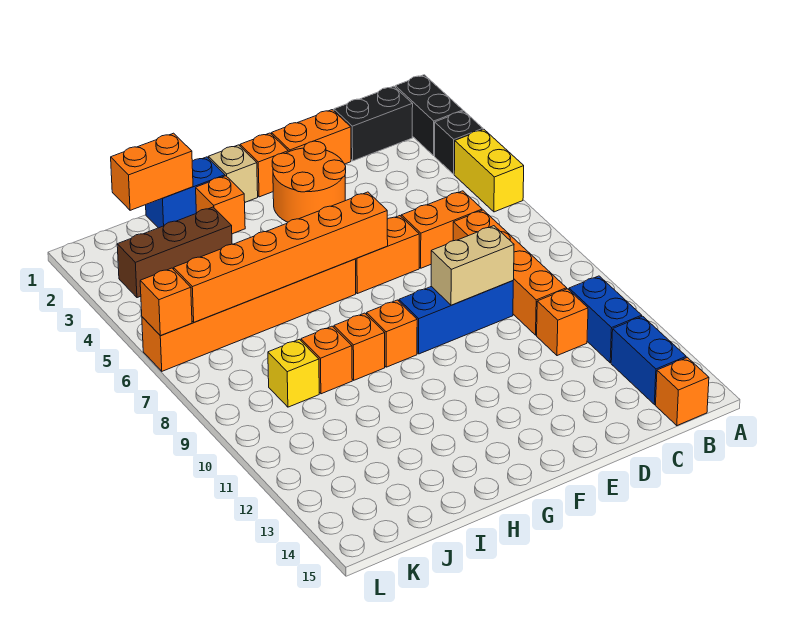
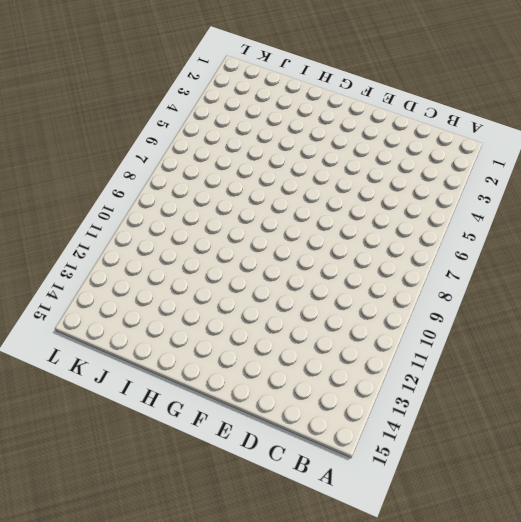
none -> black brick A1:A2 level 1
none -> black brick A3 level 1
none -> yellow brick A4:A5 level 1

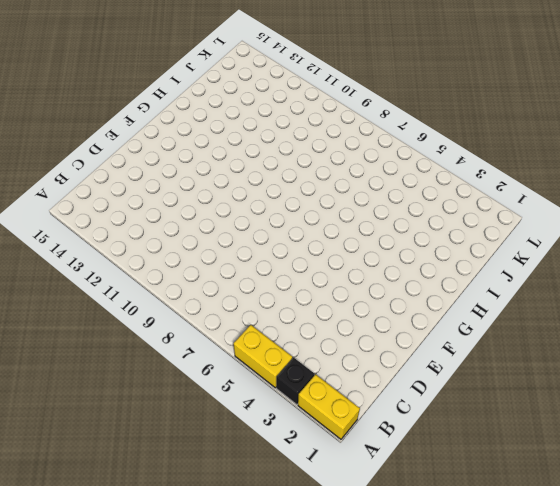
yellow brick A1:A2 level 1 -> black brick A1:A2 level 1
none -> black brick B1:C1 level 1
none -> blue brick B11:B12 level 1
none -> blue brick B13:B14 level 1

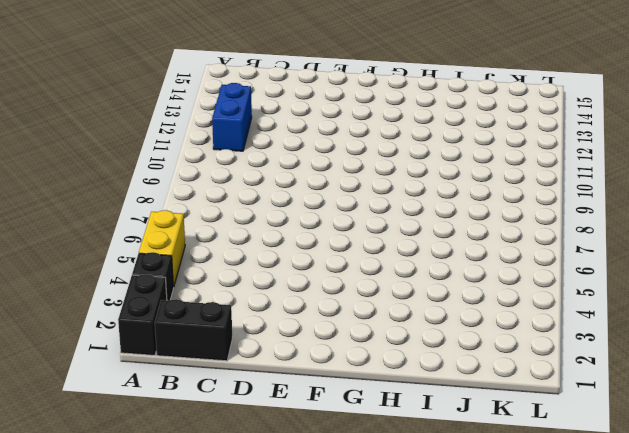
none -> blue brick B13:B14 level 1
none -> orange brick B15 level 1
none -> orange brick C6:D6 level 1

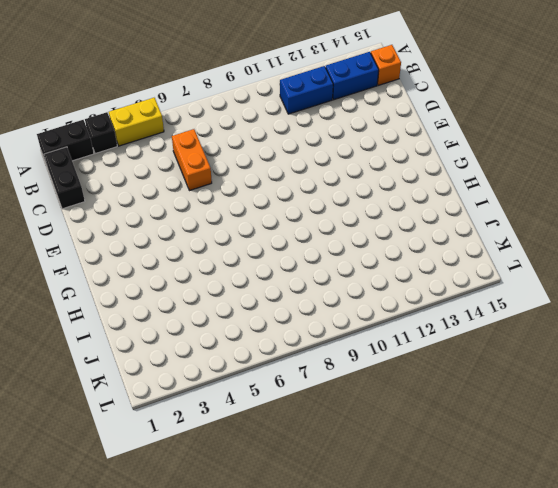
none -> orange brick C7:C10 level 1
none -> orange brick C11 level 1
none -> orange brick D1:E1 level 1

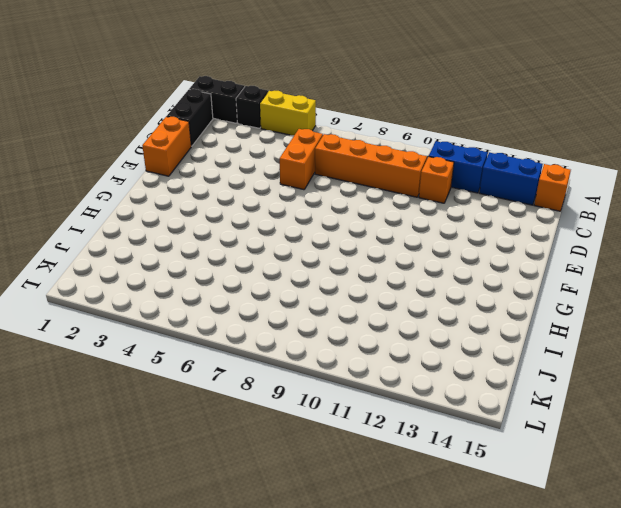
none -> blue brick D9:F9 level 1
none -> orange round brick E2:F3 level 1
none -> orange brick E6:F6 level 1

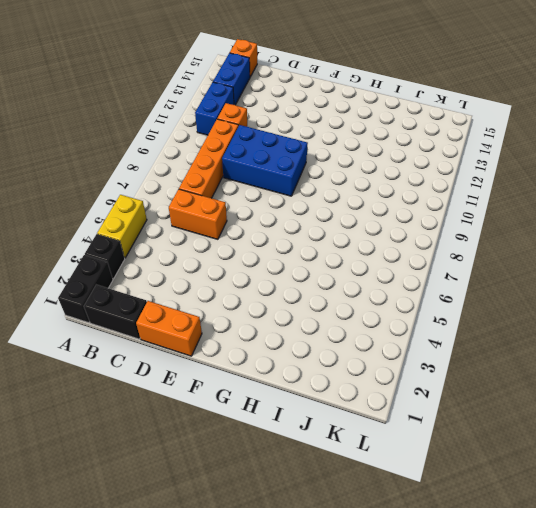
blue brick D9:F10 level 1 -> blue brick D9:F9 level 1
none -> orange round brick E2:F3 level 1
none -> orange brick E6:F6 level 1
none -> orange brick F1 level 1

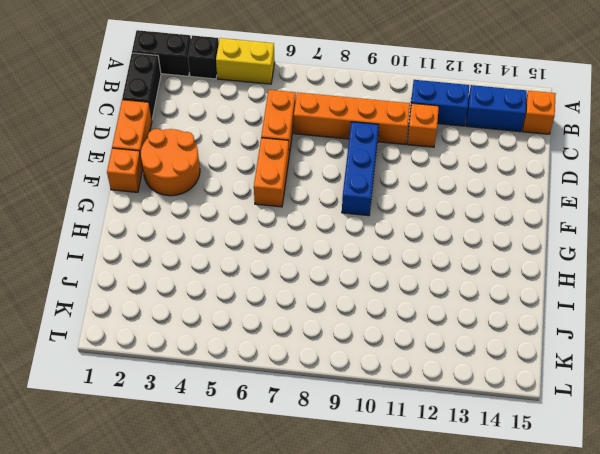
none -> tan brick G1 level 1
none -> orange brick G6:L6 level 1
none -> orange brick G9 level 1

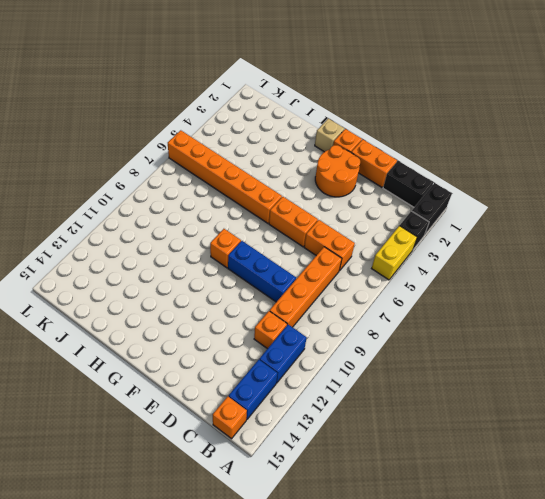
none -> blue brick H1:I1 level 1
none -> orange brick H2 level 1
none -> orange brick H9 level 1

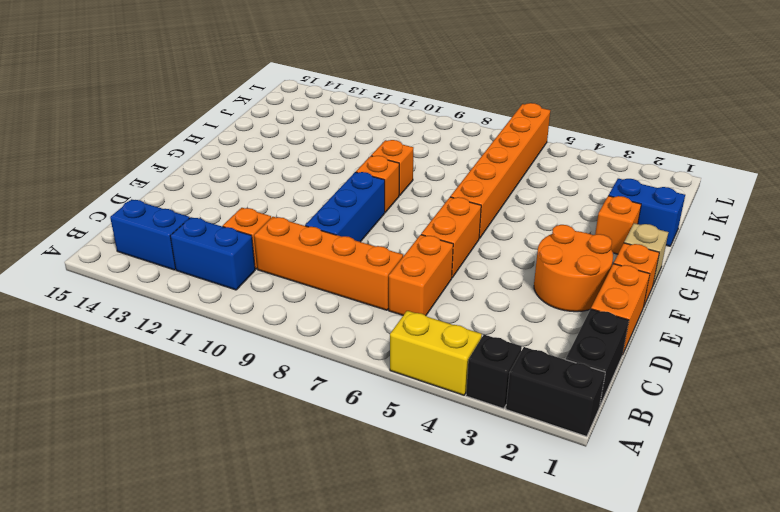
blue brick I1:I2 level 1 -> blue brick H1:I1 level 1
none -> orange brick B15 level 1
none -> brown brick I3:K3 level 1
none -> orange brick I9 level 1

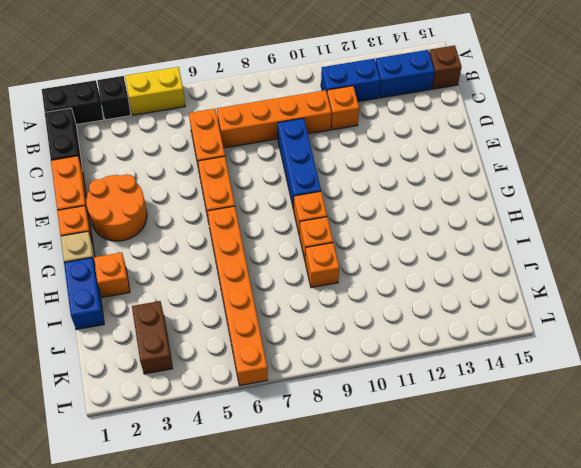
brown brick B15 level 1 -> orange brick B15 level 1
brown brick J3:K3 level 1 -> brown brick I3:K3 level 1
none -> yellow brick J9 level 1
none -> tan brick D9:E9 level 2
none -> orange brick F6:K6 level 2

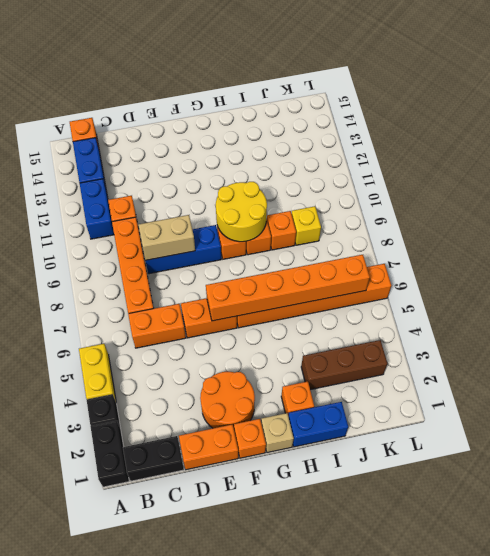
yellow round brick G9:H10 level 2 -> none
none -> orange brick I1:J1 level 2
none -> orange brick L6 level 2

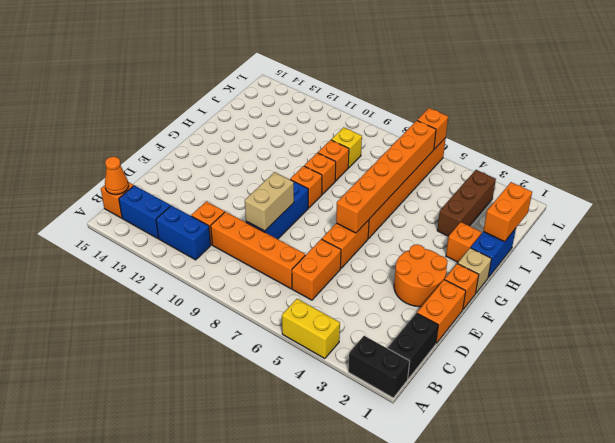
orange cone B15 level 2 -> none
none -> black brick A3 level 1

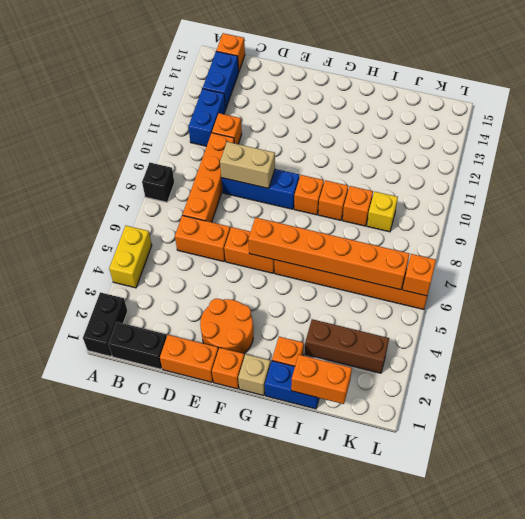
black brick A8 level 1 -> black brick A3 level 1

